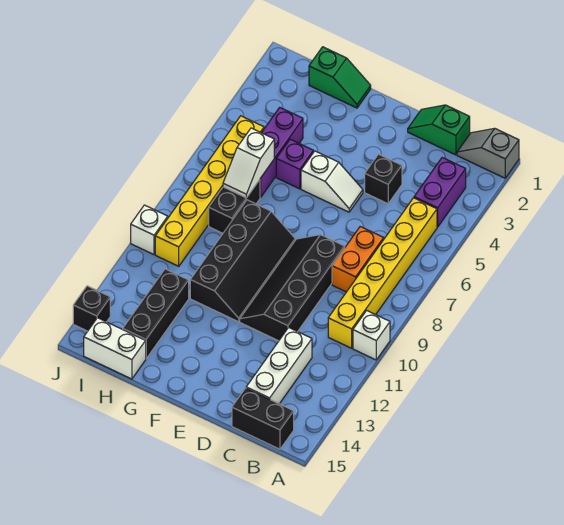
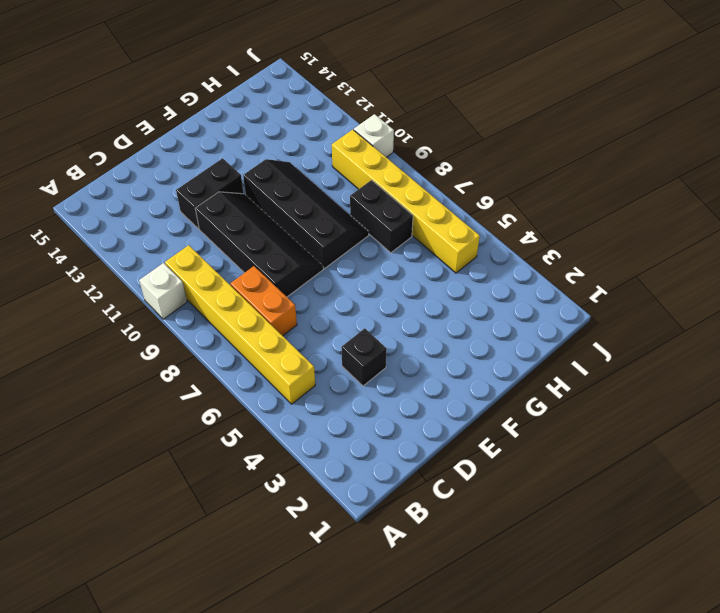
black brick D12:E12 level 1 -> black brick B15:C15 level 1
black slope F8:G11 level 1 top F -> black slope F8:G11 level 1 top G
none -> grey slope A1:B1 level 1 top A
none -> purple brick B3:B4 level 1
none -> green slope C1:D1 level 1 top C

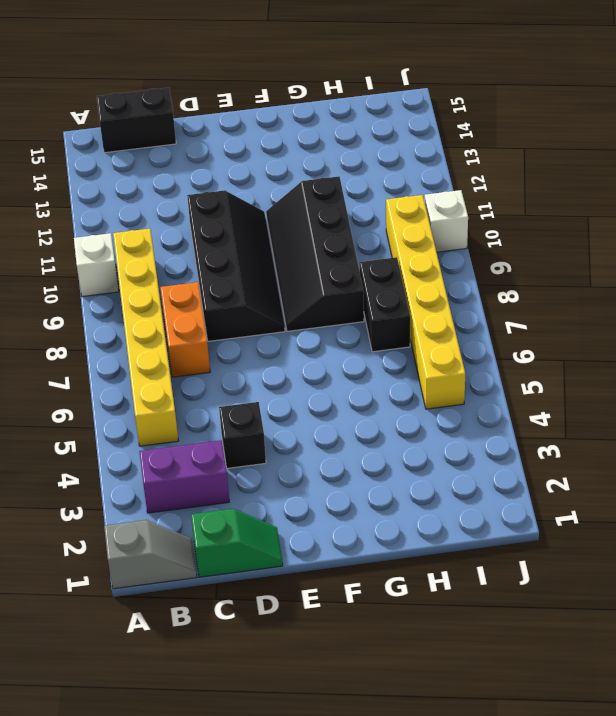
purple brick B3:C3 level 1 -> purple brick B3:B4 level 1
none -> white brick C12:C14 level 1
none -> white slope E5:F5 level 1 top F
none -> green slope G1:H1 level 1 top H

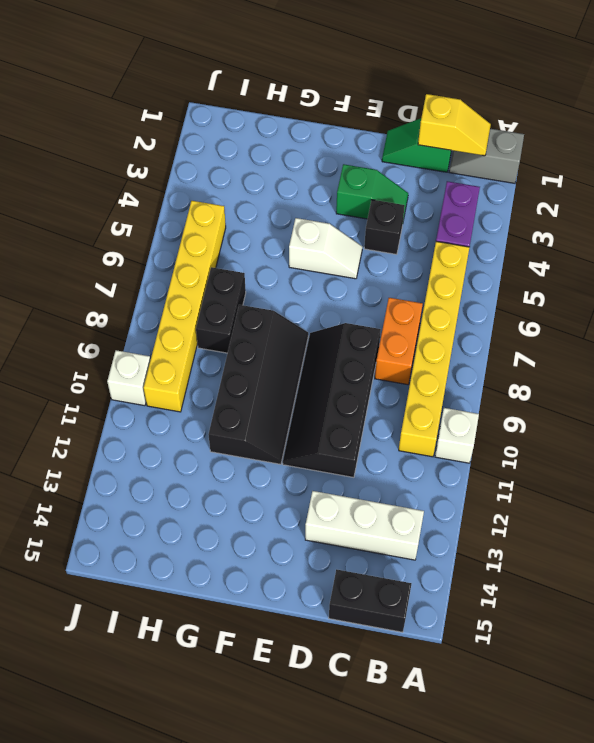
yellow slope B1:C1 level 2 top C -> none
white brick B13:D13 level 1 -> white brick C12:C14 level 1
green slope D3:E3 level 1 top E -> green slope G1:H1 level 1 top H
none -> purple brick G5 level 1
none -> purple brick H4:H6 level 1
none -> black brick H12:H14 level 1

